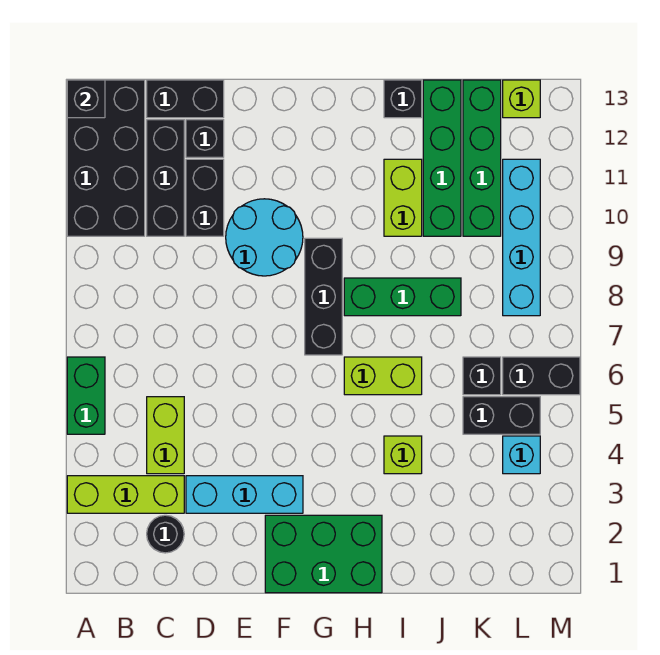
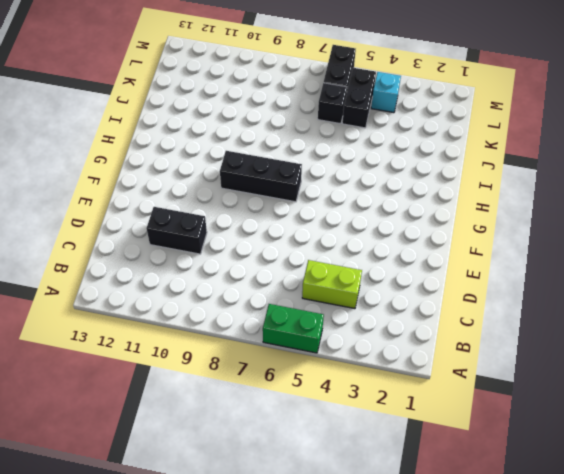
none -> lime brick A3:C3 level 1
none -> black brick A10:B13 level 1
none -> black round brick C2 level 1

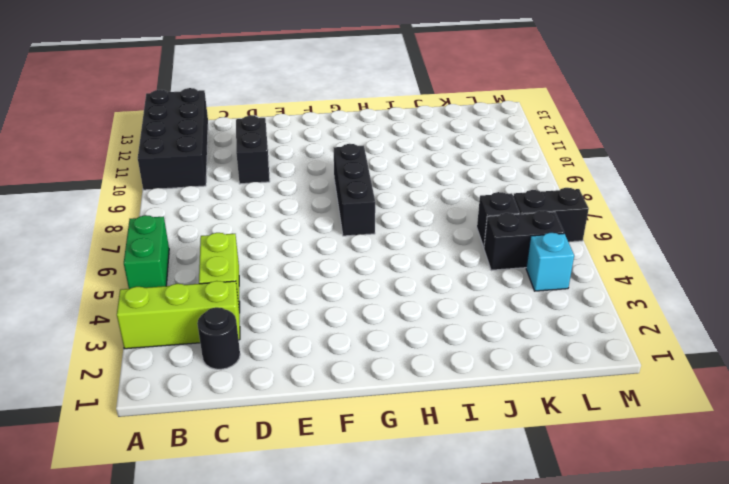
none -> black brick C10:C12 level 1
none -> black brick C13:D13 level 1
none -> cyan brick D3:F3 level 1

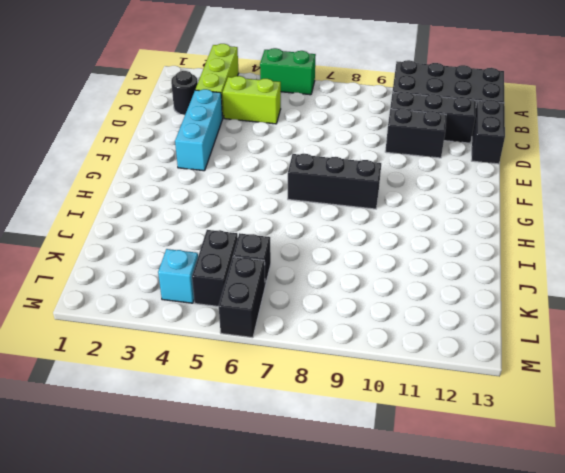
none -> black brick D12 level 1
none -> cyan round brick E9:F10 level 1
none -> green brick F1:H2 level 1

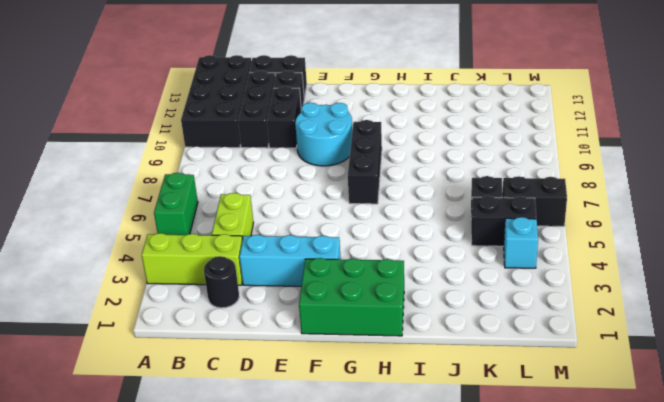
none -> lime brick H6:I6 level 1
none -> green brick H8:J8 level 1
none -> lime brick I4 level 1

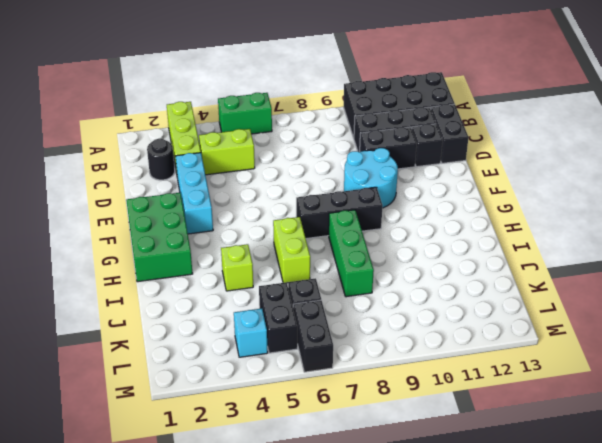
none -> lime brick I10:I11 level 1
none -> black brick I13 level 1
none -> green brick J10:J13 level 1

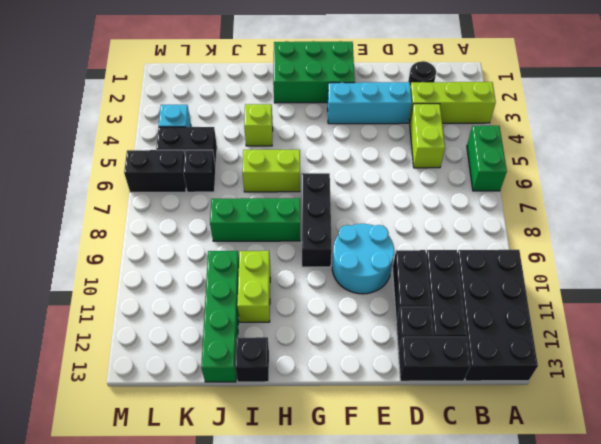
none -> green brick K10:K13 level 1
none -> cyan brick L8:L11 level 1
none -> lime brick L13 level 1

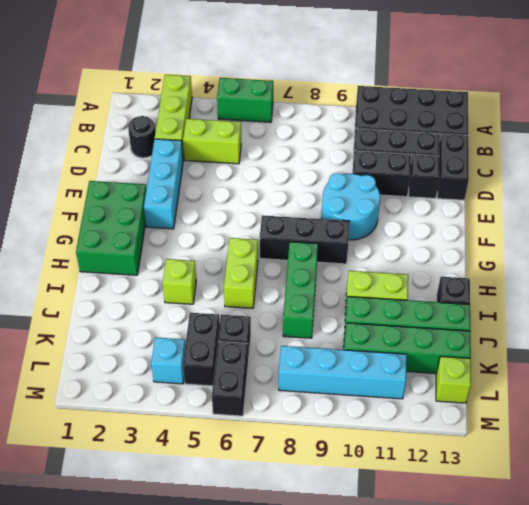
none -> black brick A13 level 2

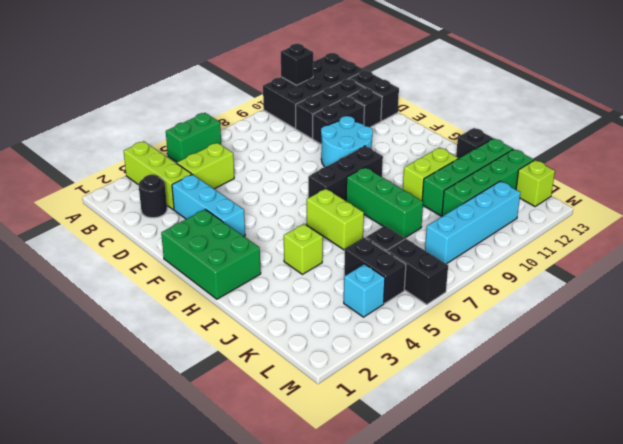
black brick A11 level 2 -> black brick A13 level 2

